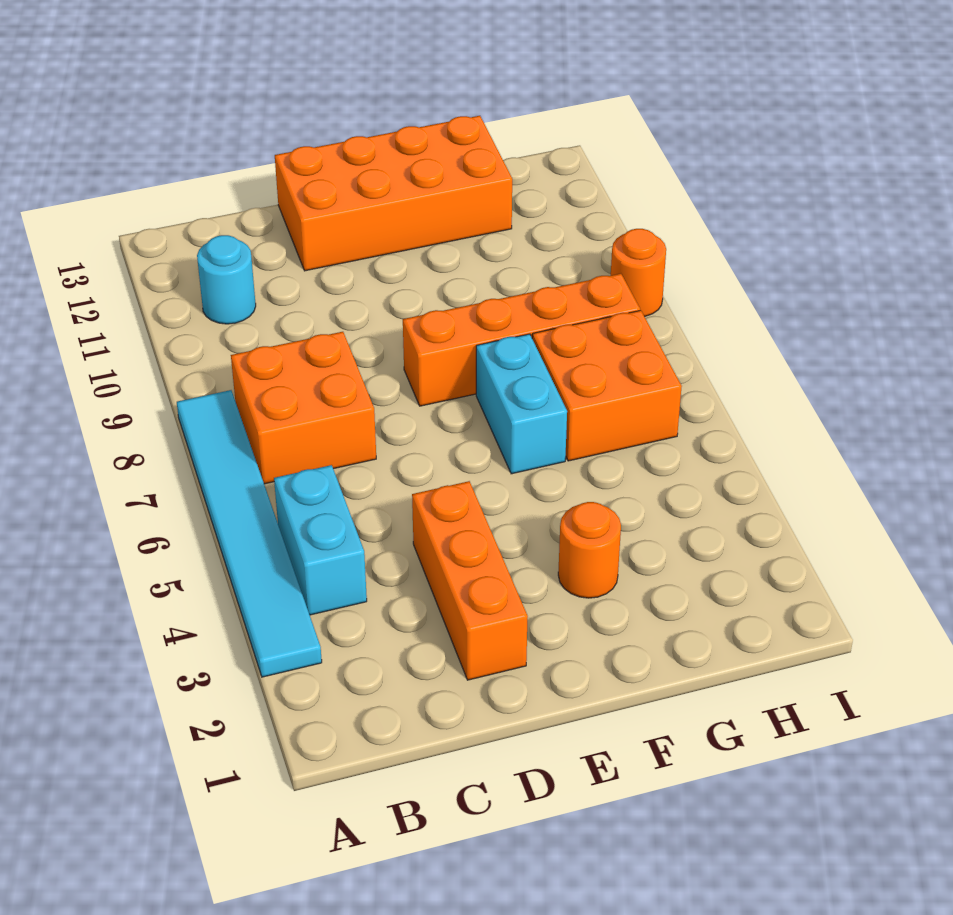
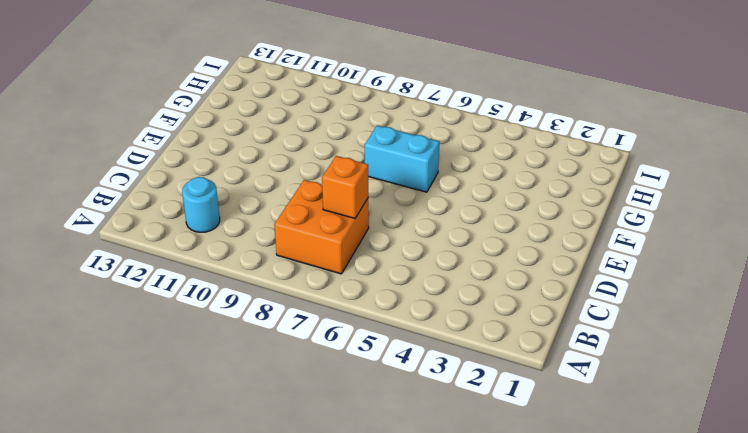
orange brick C7 level 2 -> none
none -> cyan tile A3:A8 level 1
none -> cyan brick B4:B5 level 1

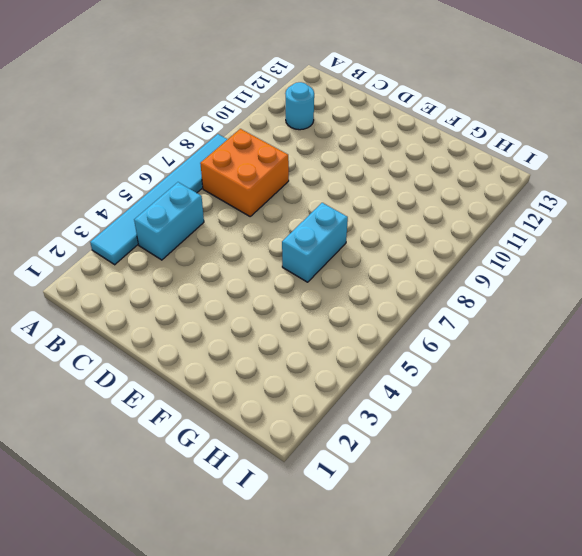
none -> orange brick D2:D4 level 1
none -> orange brick D12:G13 level 1

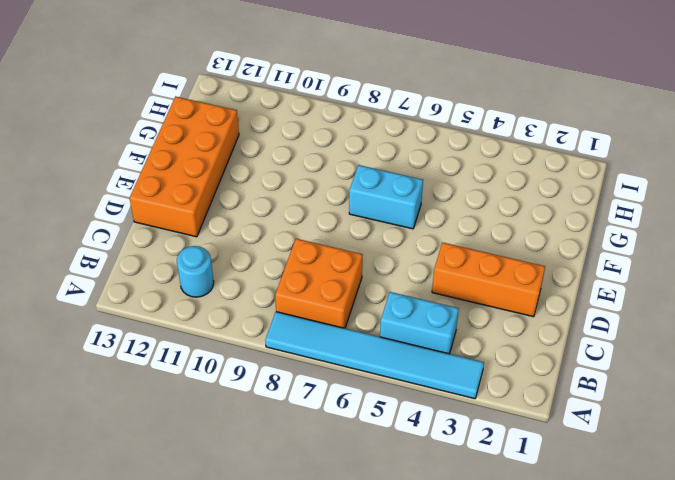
none -> orange brick E8:H8 level 1
none -> orange round brick F3 level 1

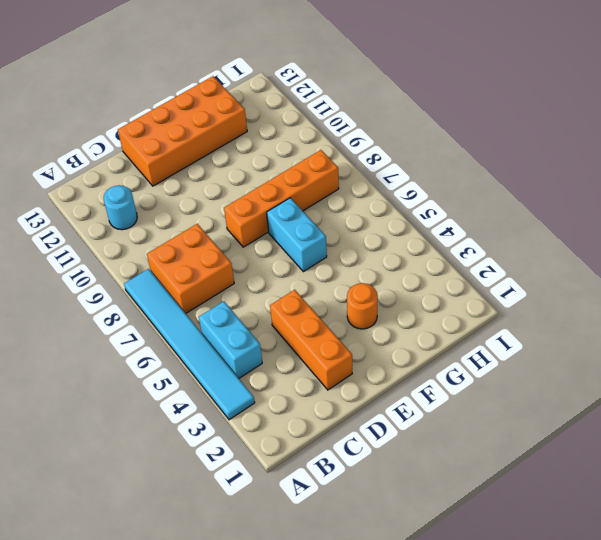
none -> orange brick G6:H7 level 1
none -> orange round brick I9 level 1

